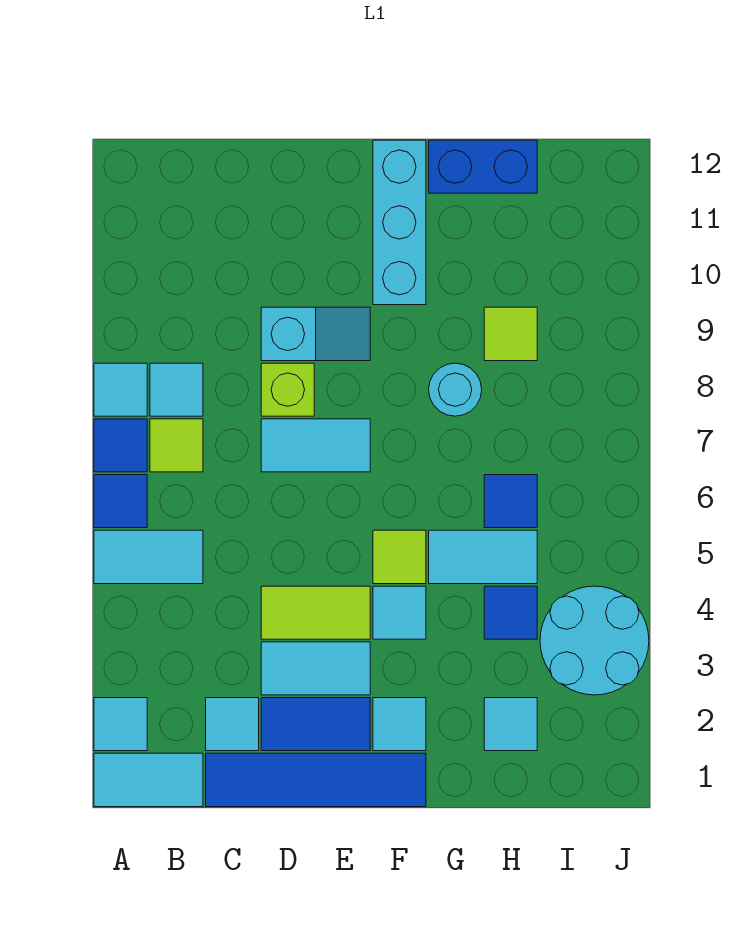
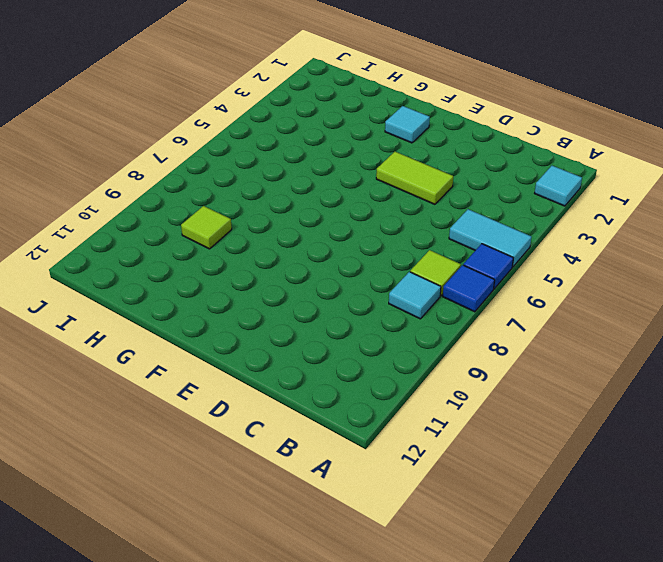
none -> cyan tile A1:B1 level 1
none -> cyan tile A8 level 1
none -> blue tile C1:F1 level 1

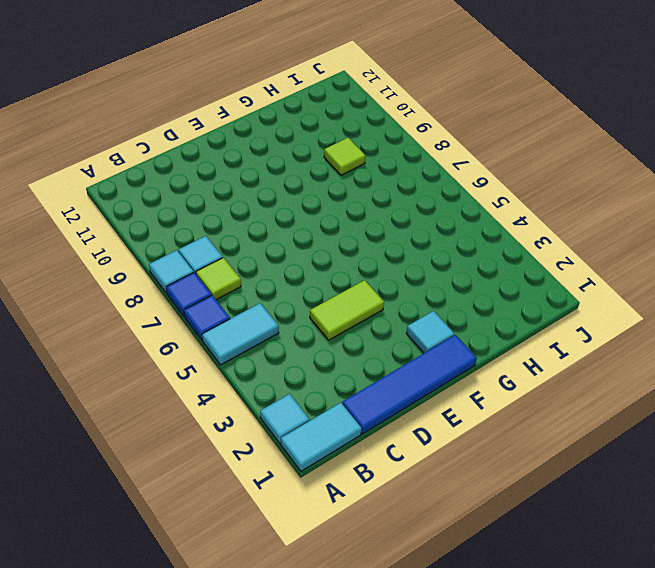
none -> cyan tile C2 level 1
none -> blue tile D2:E2 level 1
none -> cyan tile D3:E3 level 1

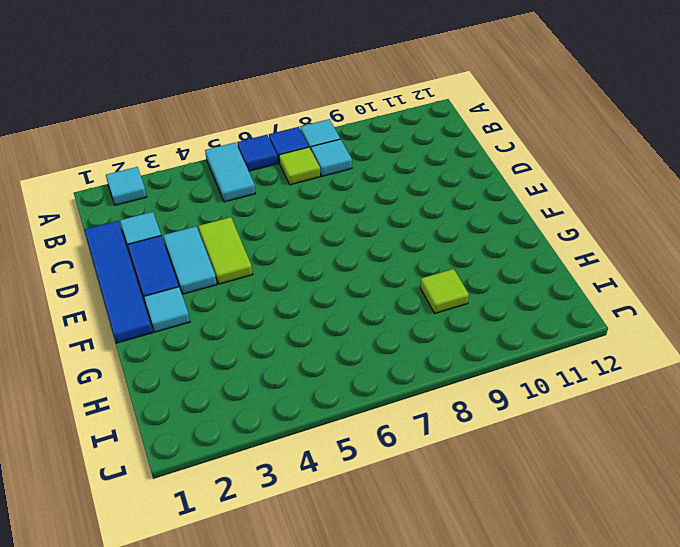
none -> cyan tile A1:B1 level 1
none -> cyan tile D7:E7 level 1
none -> lime brick D8 level 1

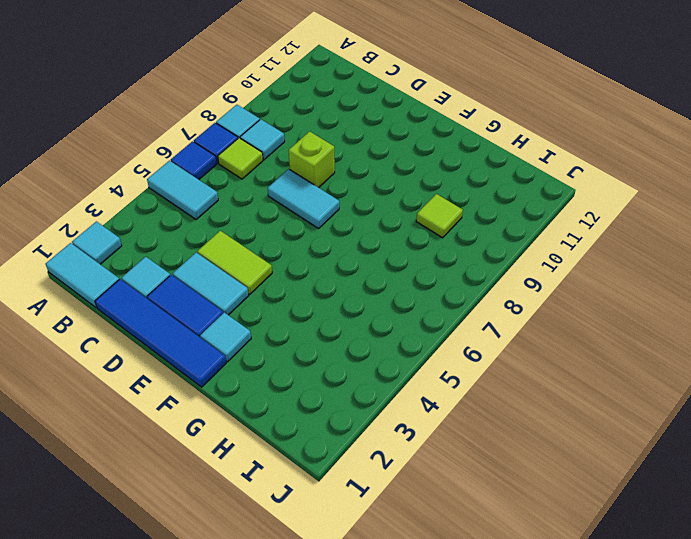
none -> cyan slope D9:E9 level 1 top D
none -> cyan tile F4 level 1
none -> lime tile F5 level 1

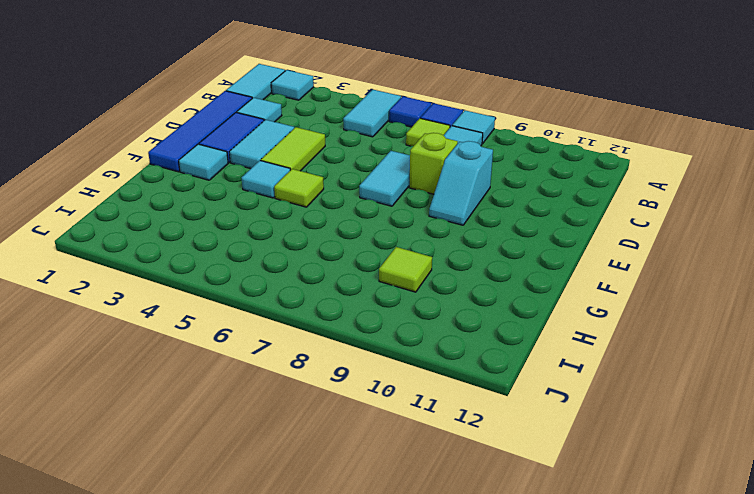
none -> cyan brick F10:F12 level 1
none -> cyan tile G5:H5 level 1
none -> cyan round brick G8 level 1

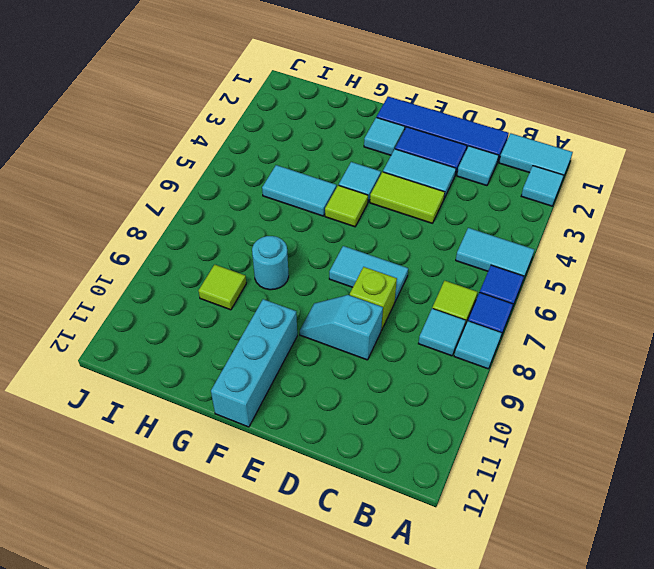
none -> blue brick G12:H12 level 1
none -> cyan tile H2 level 1
none -> blue tile H4 level 1

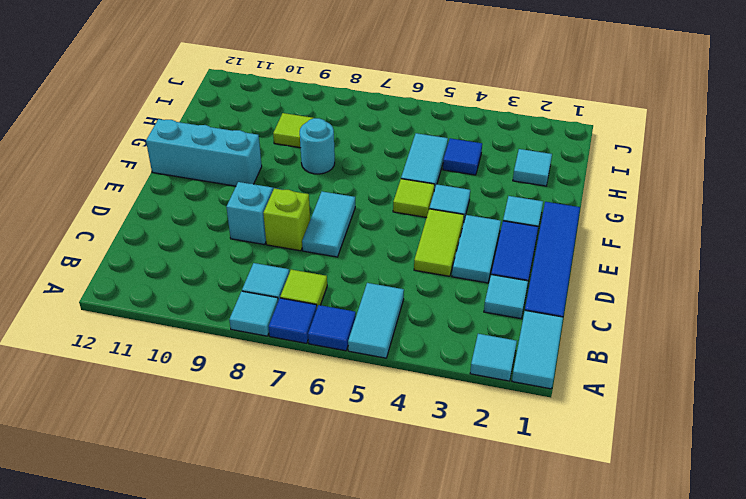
none -> blue brick G12:H12 level 1
none -> blue tile H6 level 1
none -> cyan round brick I3:J4 level 1

